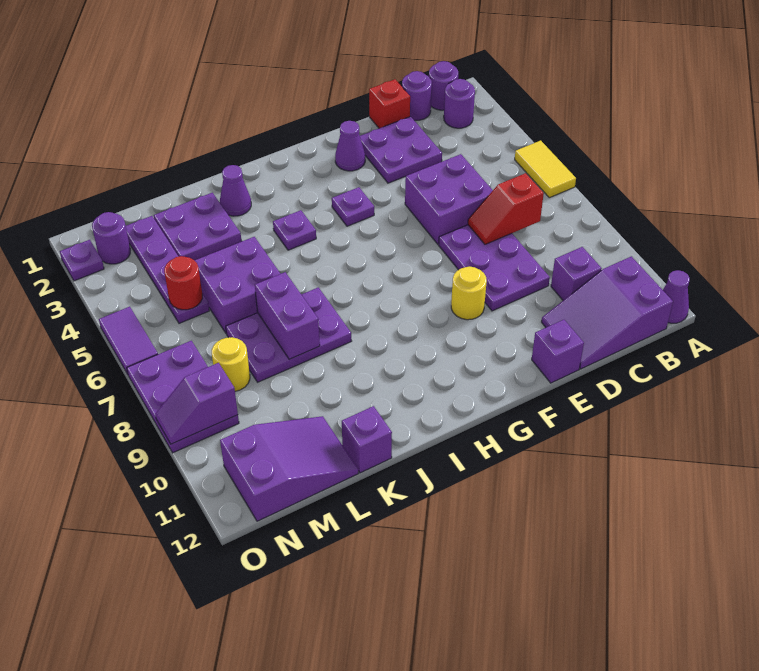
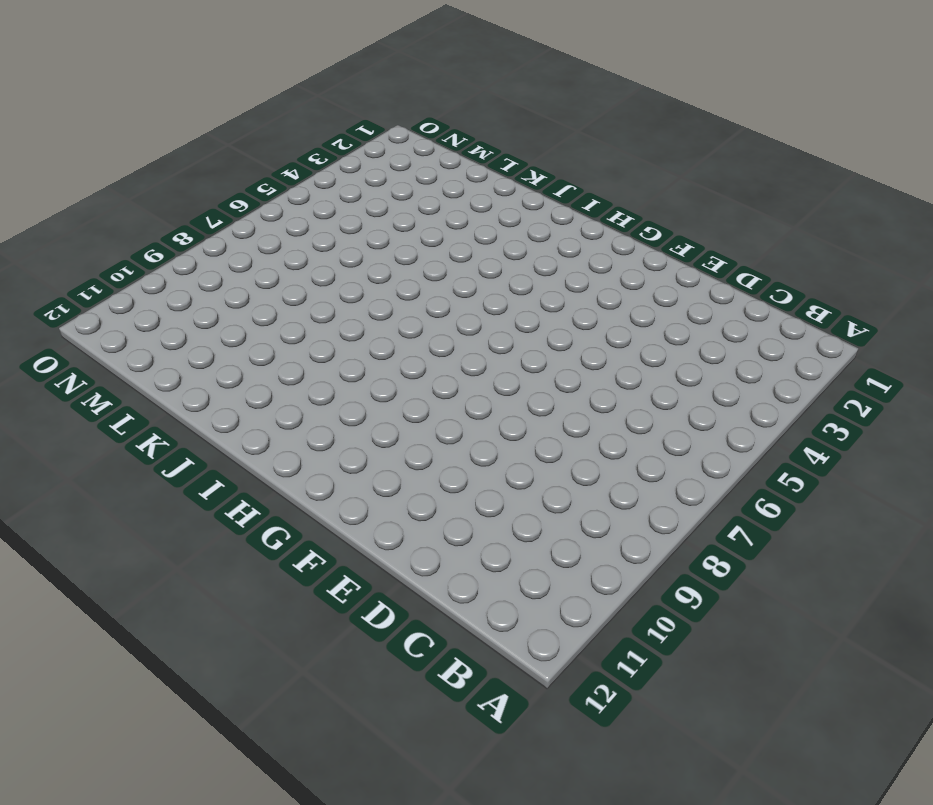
none -> yellow tile A5:A6 level 1
none -> purple cone A12 level 1
none -> purple round brick B1 level 1
none -> purple round brick B2 level 1

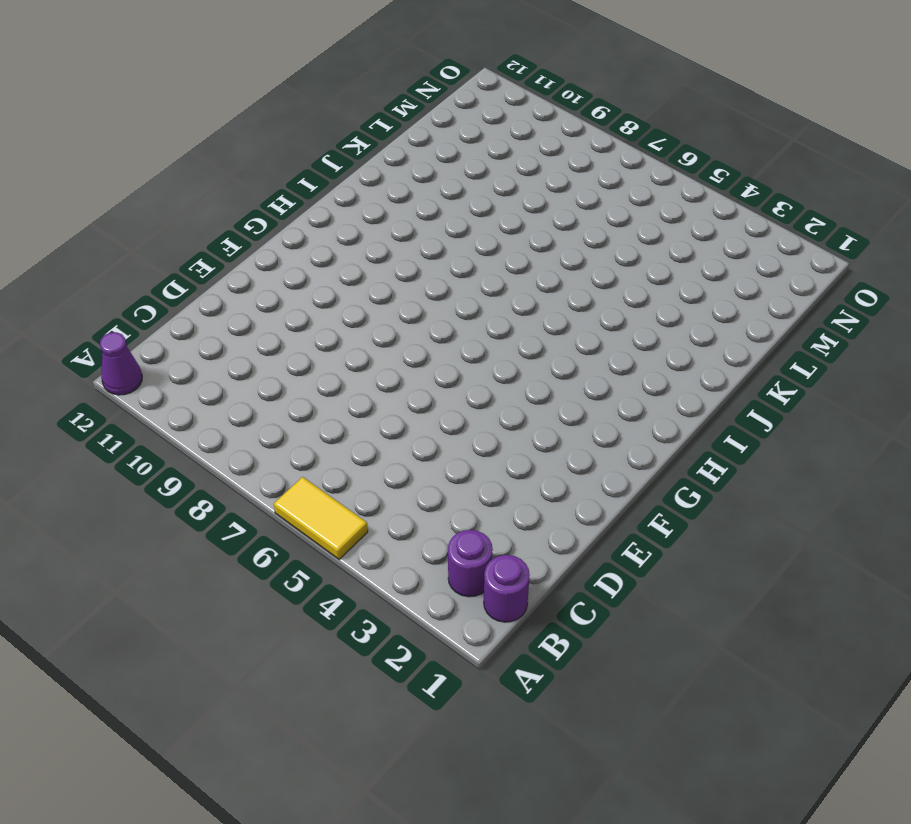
none -> purple slope B11:D12 level 1 top B
none -> purple round brick C1 level 1
none -> purple brick C10 level 1
none -> red brick D1 level 1

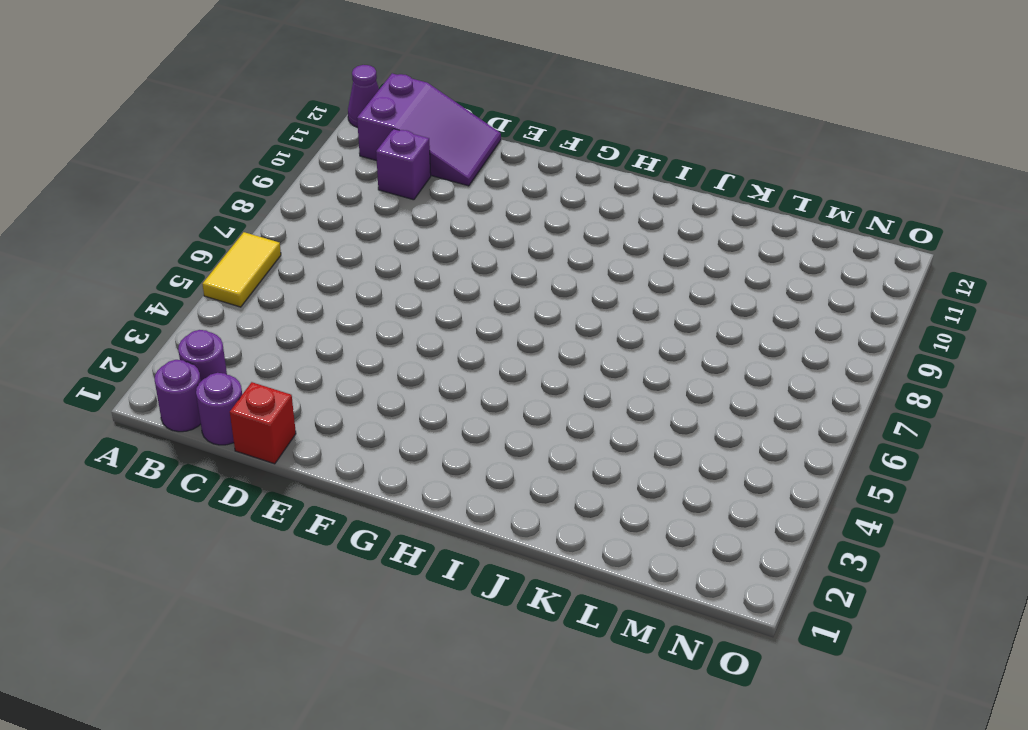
none -> purple plate D2:E3 level 1
none -> purple brick D5:E6 level 1
none -> purple plate D7:E9 level 1
none -> purple brick E12 level 1

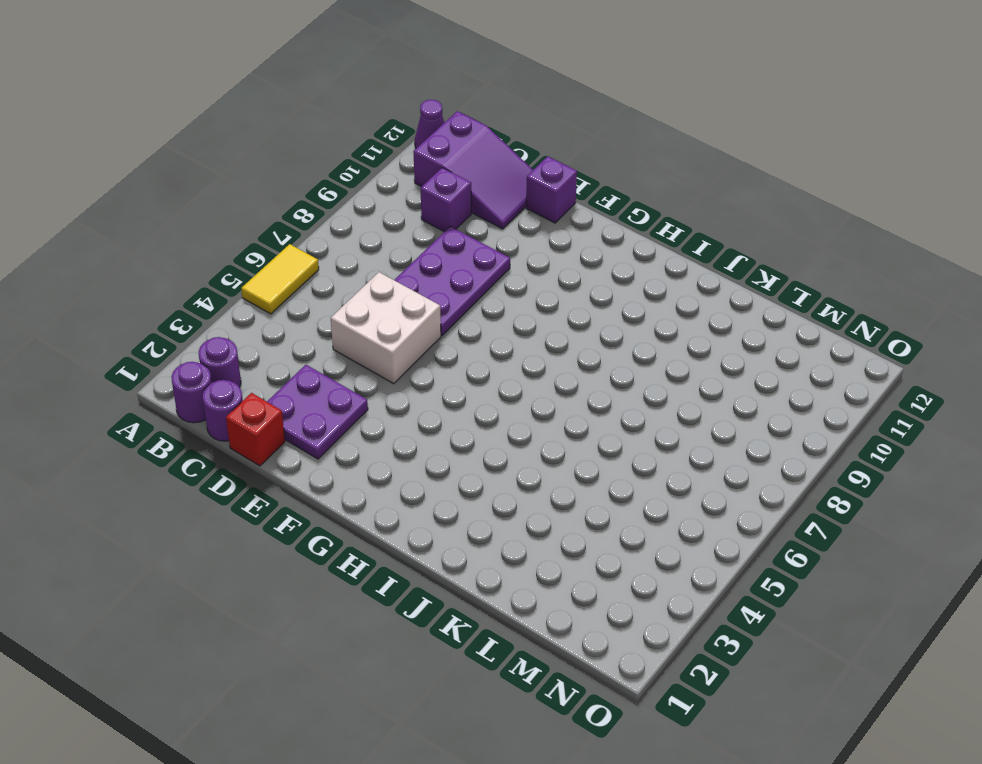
white brick D5:E6 level 1 -> purple brick D5:E6 level 1
none -> purple cone F2 level 1
none -> yellow round brick F9 level 1
none -> purple plate G4 level 1
none -> purple plate I4 level 1

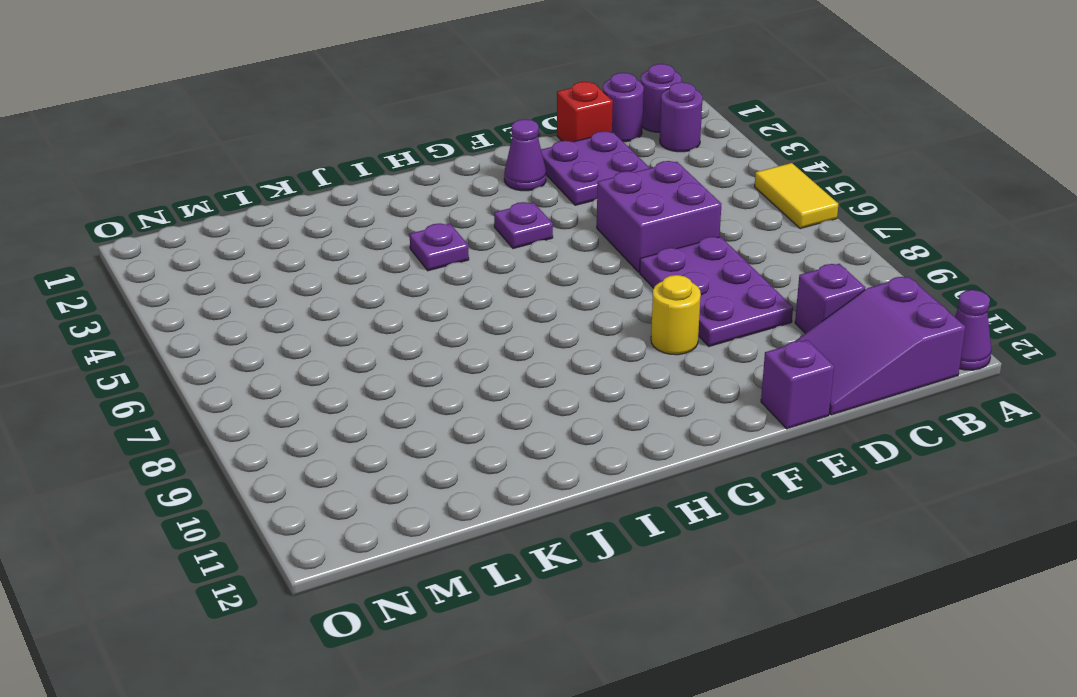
none -> purple cone J2 level 1
none -> purple plate J7:L8 level 1
none -> purple plate K2:L3 level 1
none -> purple brick K5:L6 level 1

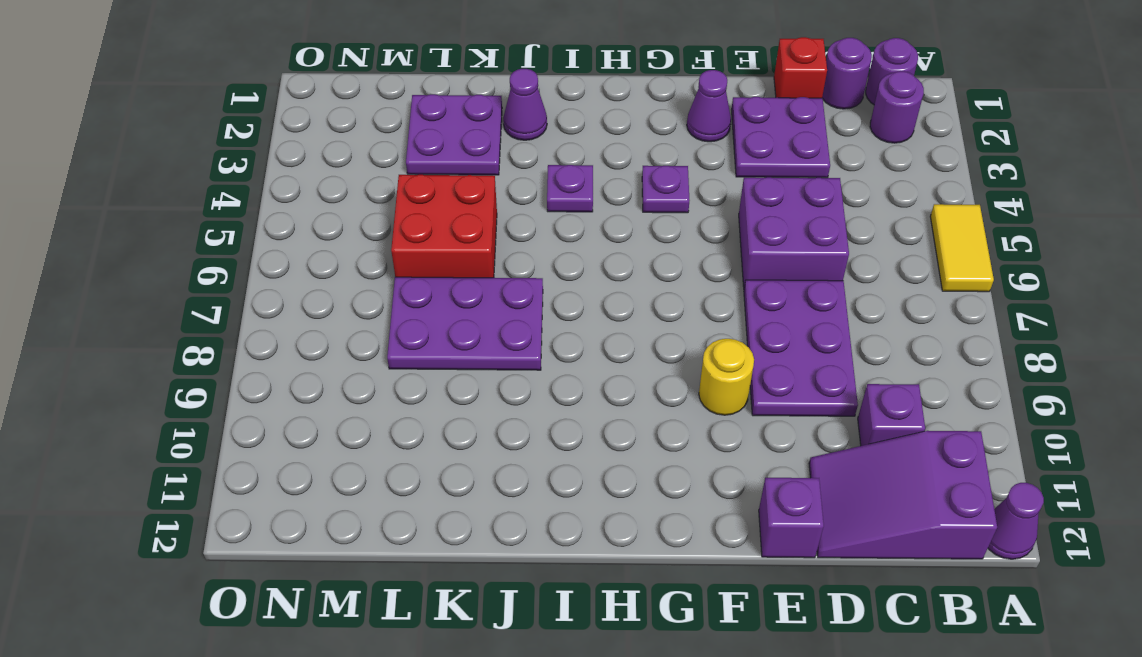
red brick K5:L6 level 1 -> purple brick K5:L6 level 1
none -> purple brick K12 level 1
none -> purple slope L11:N12 level 1 top N
none -> purple plate M2:M5 level 1
none -> yellow round brick M8 level 1

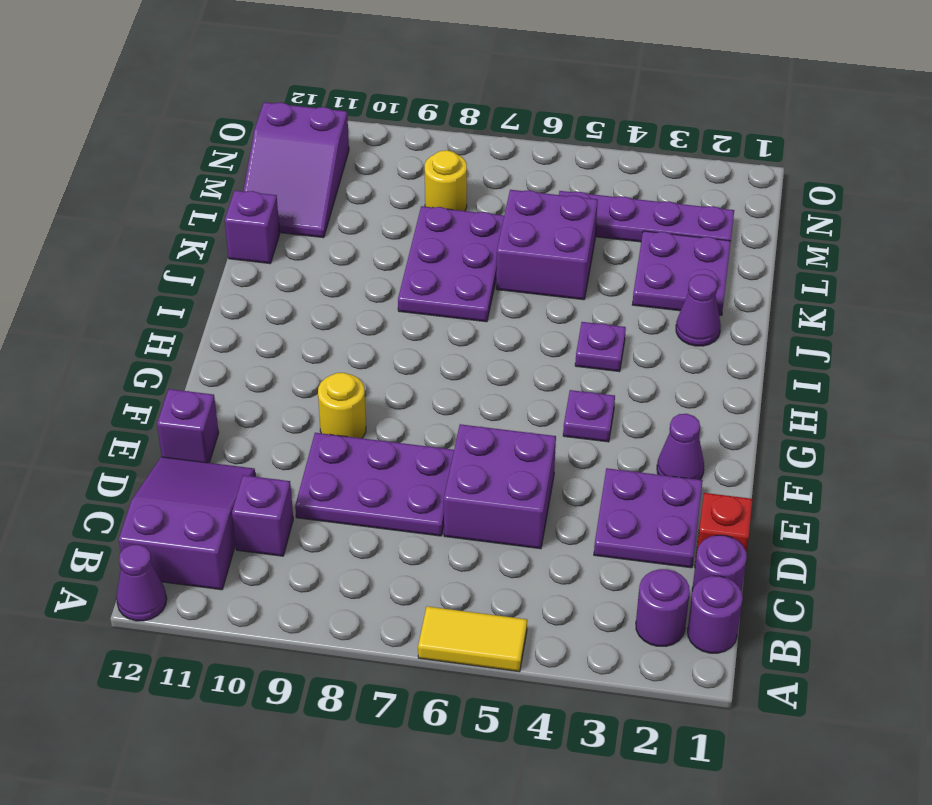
none -> purple round brick N2 level 1
none -> purple plate N7:O9 level 1
none -> purple plate O2 level 1
none -> purple tile O5:O6 level 1

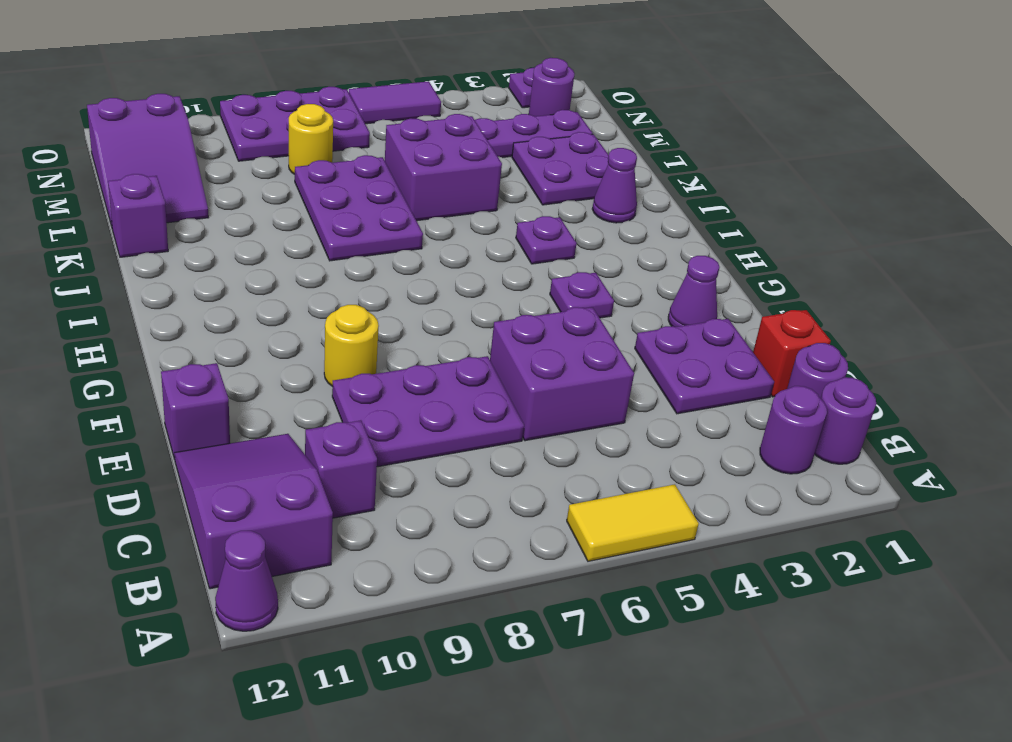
none -> red slope C7:D7 level 2 top C
none -> purple brick K7:K8 level 2
none -> red round brick M5 level 2
none -> purple slope N9:O9 level 2 top N

